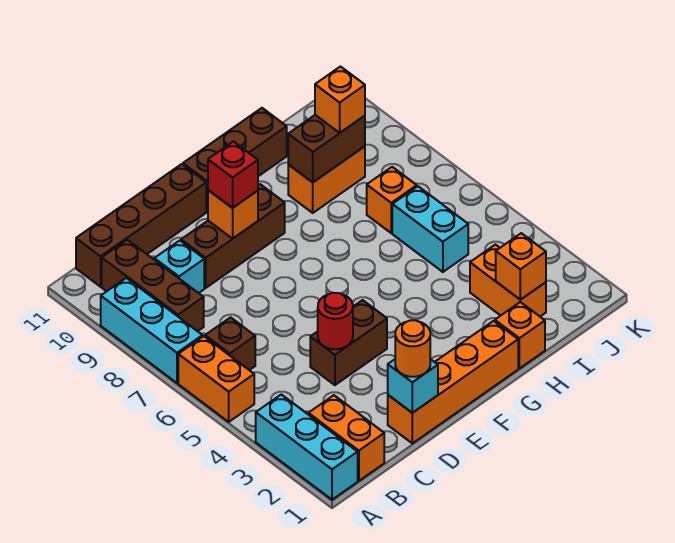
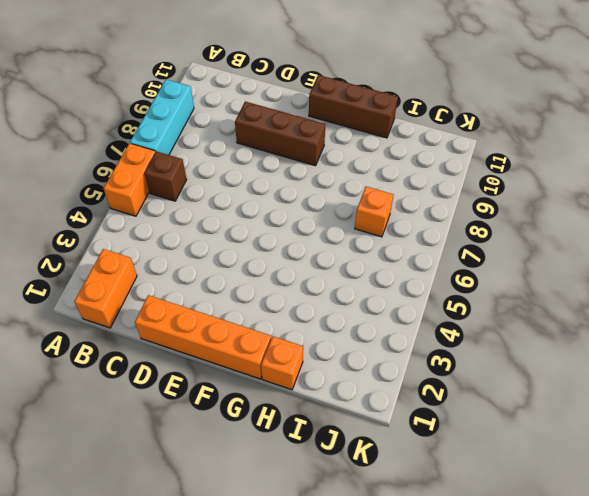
none -> cyan brick A1:A3 level 1
none -> brown brick B8:B10 level 1
none -> brown brick B11:E11 level 1

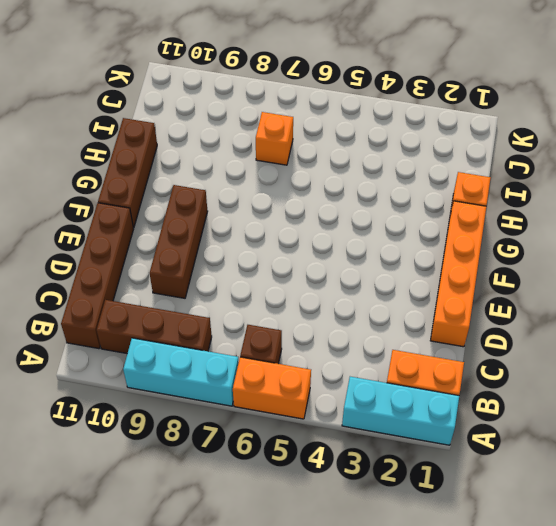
none -> cyan brick C9 level 1
none -> brown brick D4:E4 level 1
none -> orange brick H9:I9 level 1

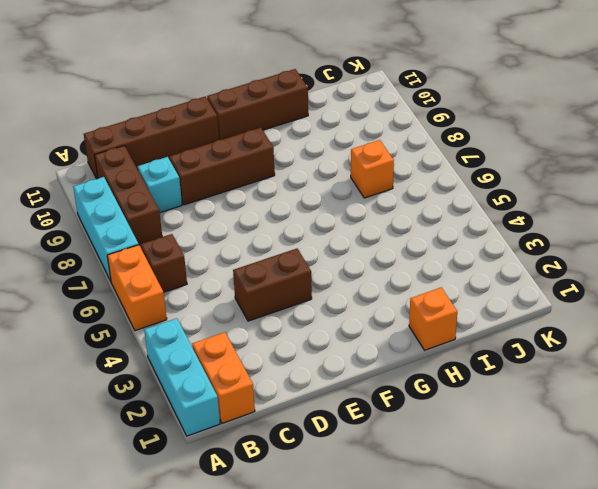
none -> orange brick D1:G1 level 1
none -> orange brick H9:I9 level 1
none -> orange brick I2:I3 level 1

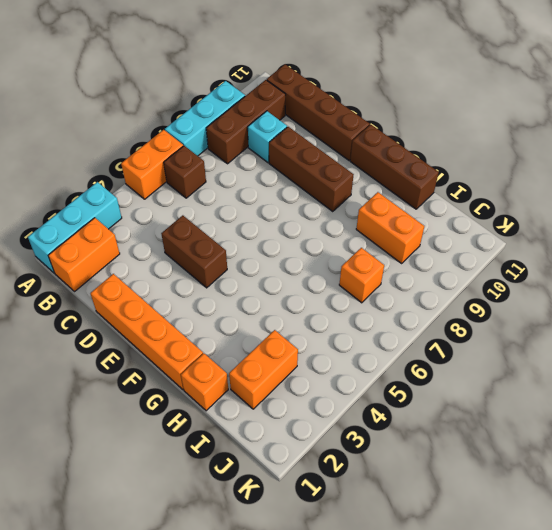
none -> cyan brick I5:I6 level 1
none -> cyan brick D1 level 2
none -> red round brick D4 level 2

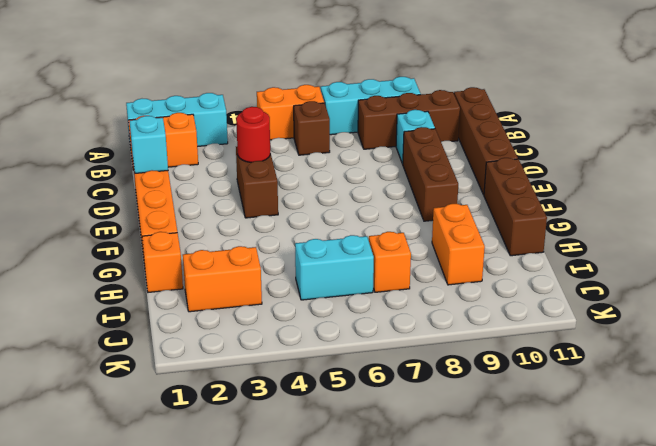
none -> orange brick E9 level 2
none -> brown brick H9:I9 level 2
none -> orange brick I2 level 2

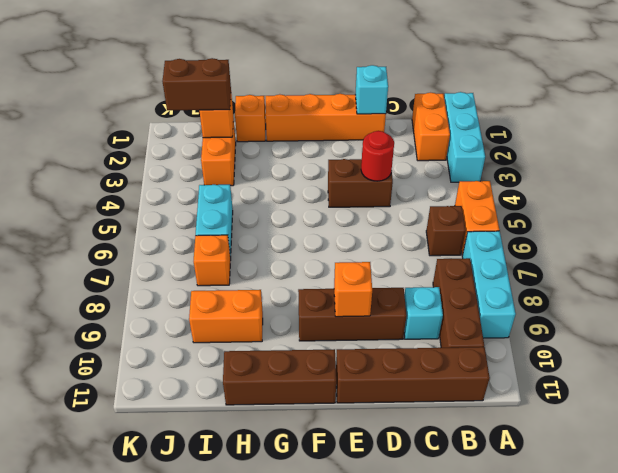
brown brick I2:J2 level 3 -> brown brick H9:I9 level 2
none -> orange round brick D1 level 3
none -> red brick E9 level 3
none -> orange brick I9 level 3

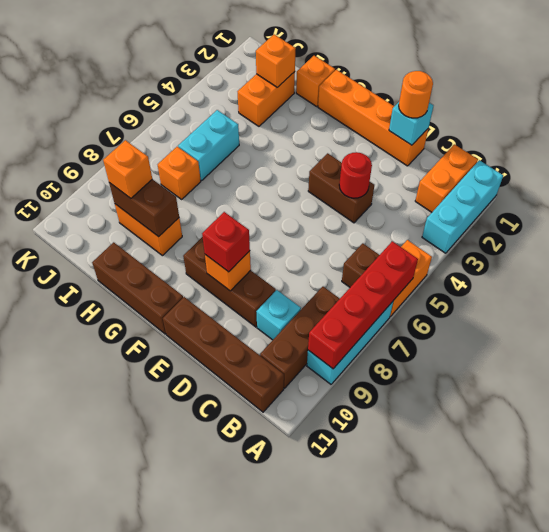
red brick A6:A9 level 2 -> none

